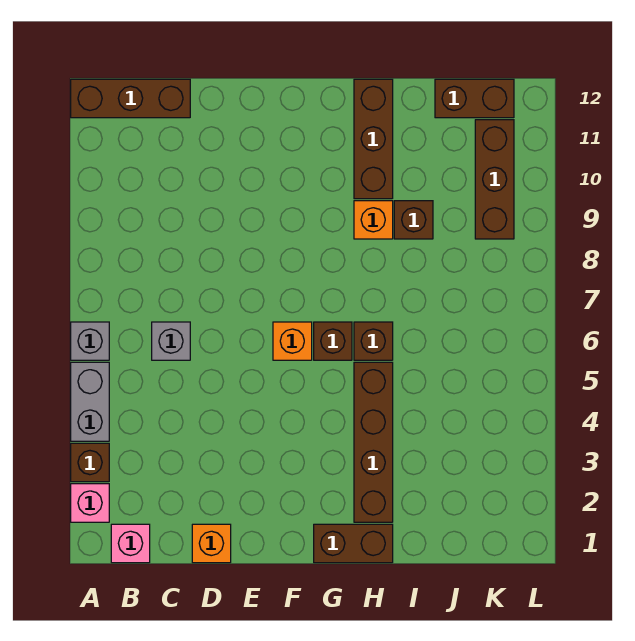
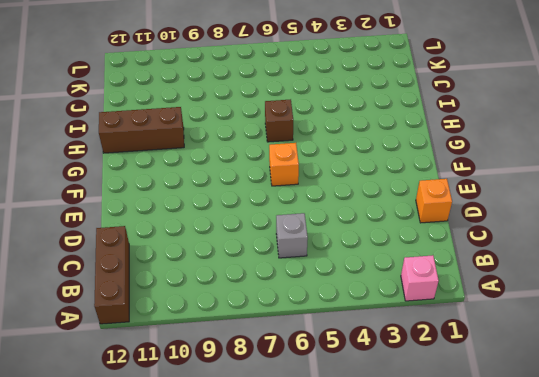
none -> brown brick A3 level 1
none -> grey brick A4:A5 level 1
none -> grey brick A6 level 1

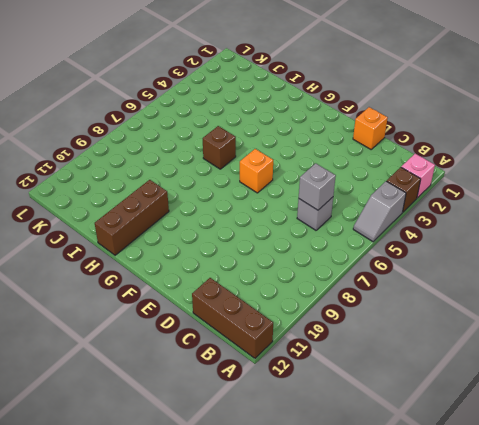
grey slope A4:A5 level 1 top 4 -> grey brick A4:A5 level 1
grey brick C6 level 2 -> grey brick A6 level 1
none -> pink brick B1 level 1
none -> brown brick G1:H1 level 1
none -> brown brick G6 level 1

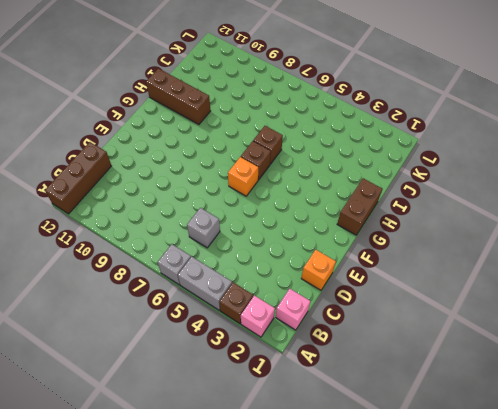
none -> brown brick H2:H5 level 1
none -> orange brick H9 level 1
none -> brown brick I9 level 1

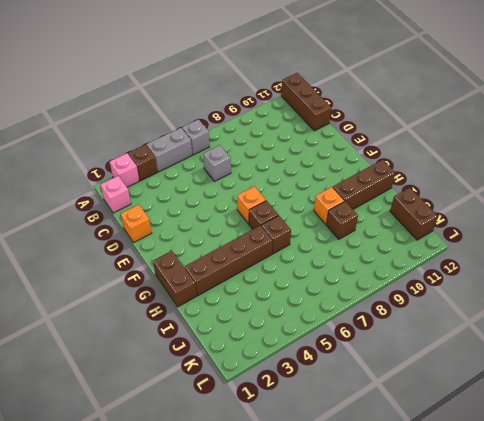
none -> brown brick K9:K11 level 1

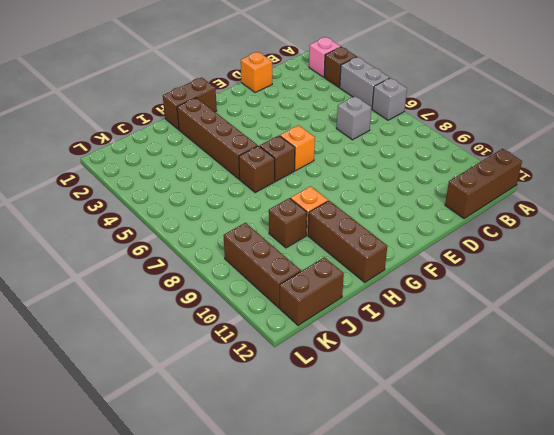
none -> pink brick B1 level 1

